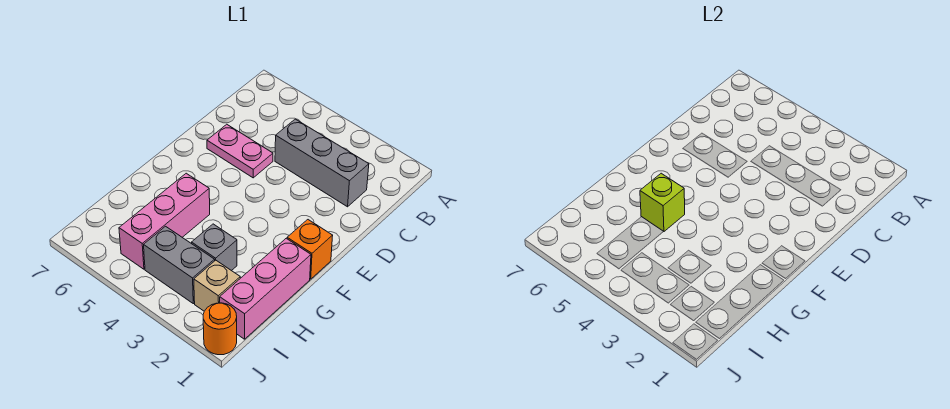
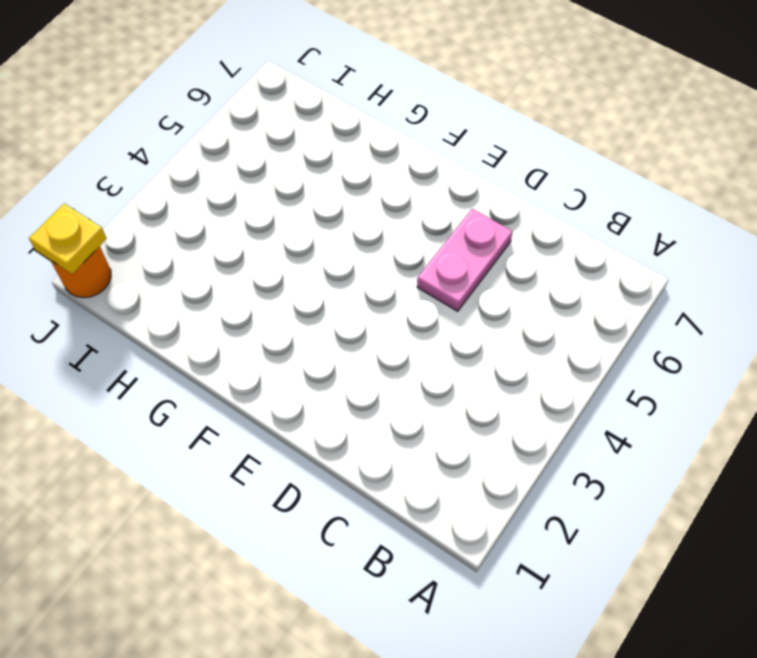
yellow plate J1 level 2 -> none
none -> grey brick C2:C4 level 1
none -> orange brick F1 level 1

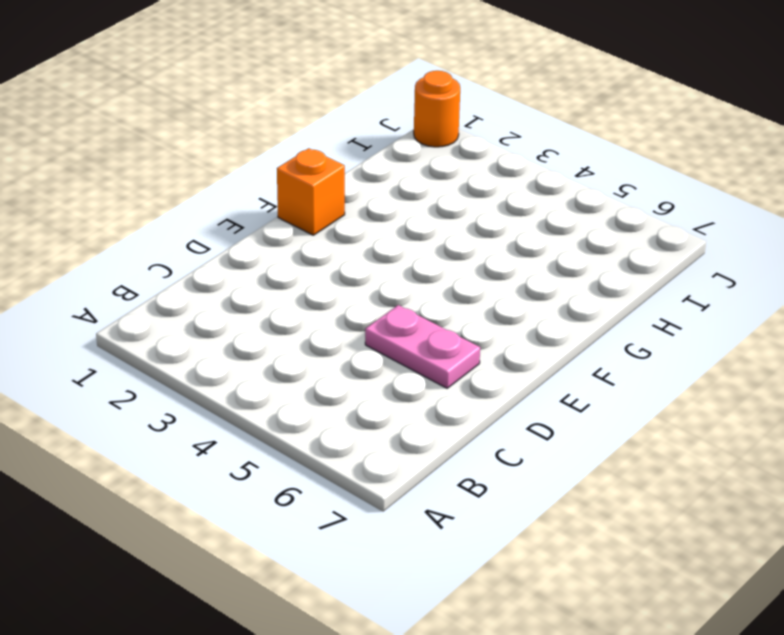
none -> grey brick C2:C4 level 1
none -> pink brick G1:I1 level 1

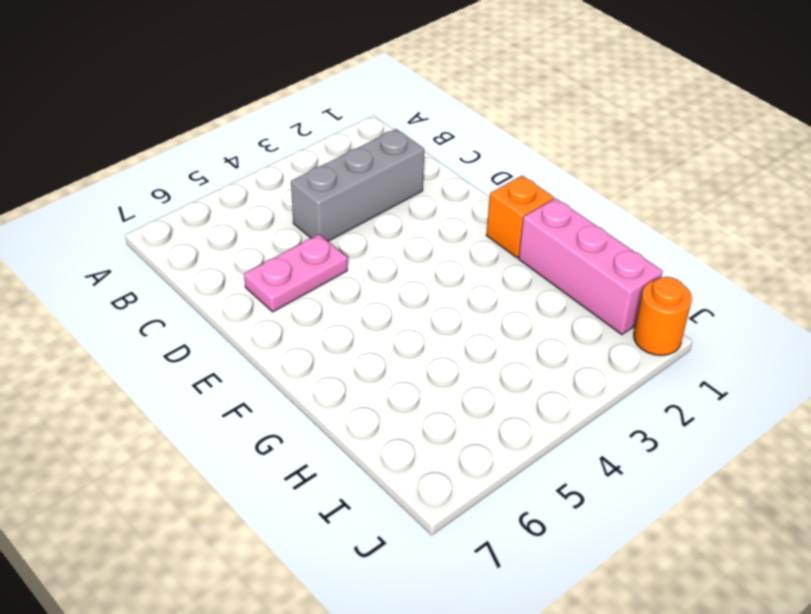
none -> pink brick G5:I5 level 1
none -> grey brick H3 level 1

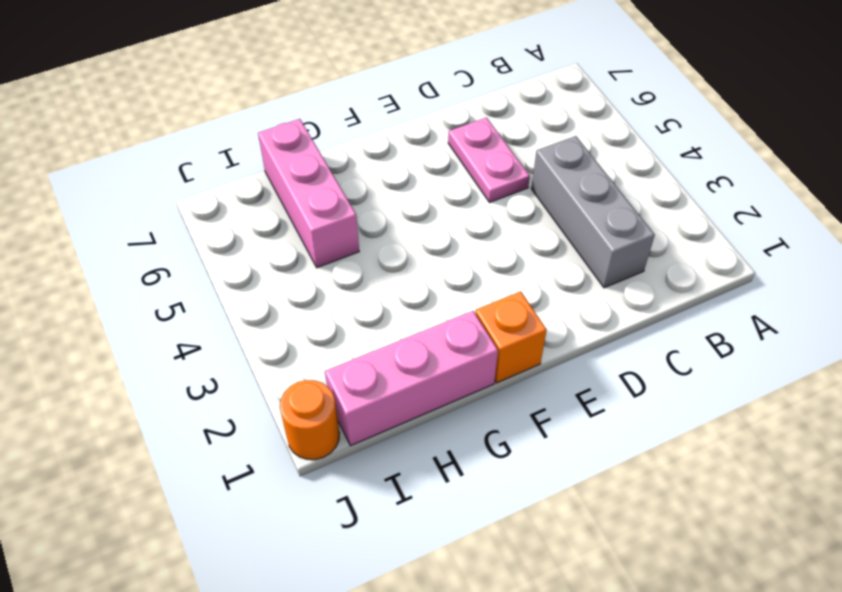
pink brick H5:H7 level 1 -> pink brick G5:I5 level 1
none -> grey brick H3 level 1
none -> tan brick I2 level 1

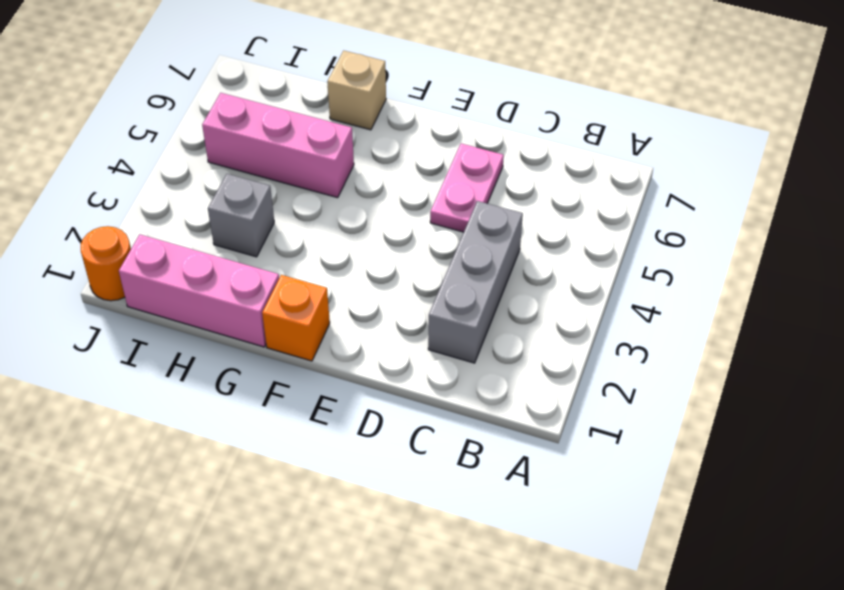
tan brick G7 level 1 -> tan brick I2 level 1
none -> grey brick I3:I4 level 1
none -> lime brick G5 level 2

